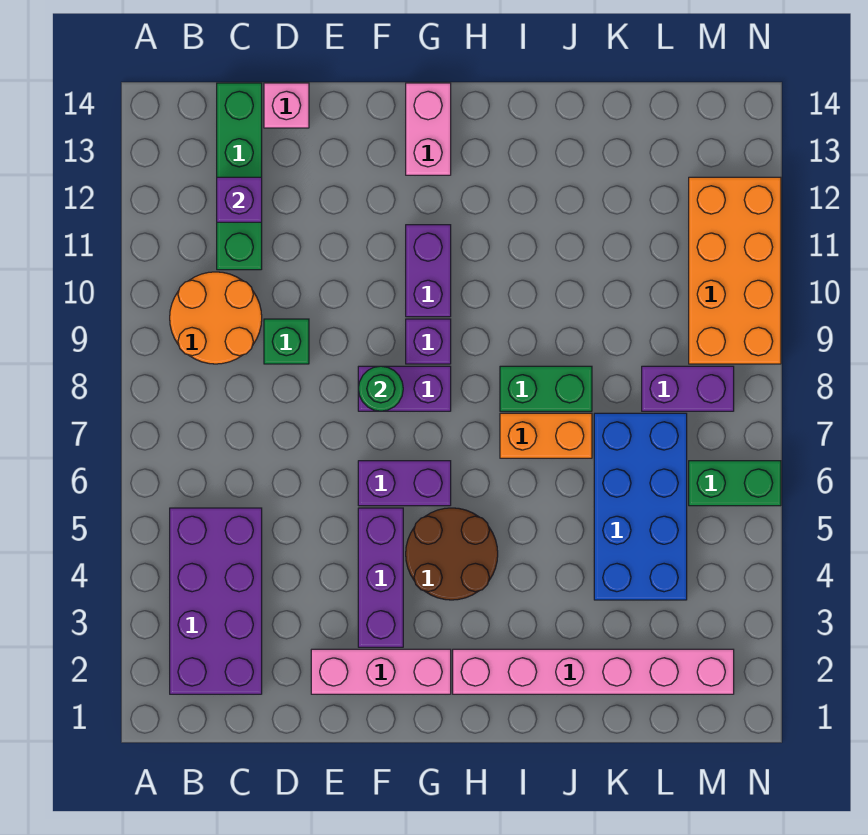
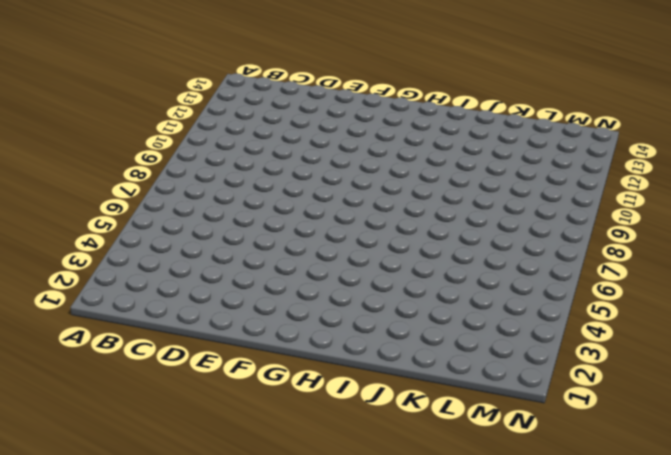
none -> purple brick B2:C5 level 1
none -> orange round brick B9:C10 level 1
none -> green brick C11:C14 level 1

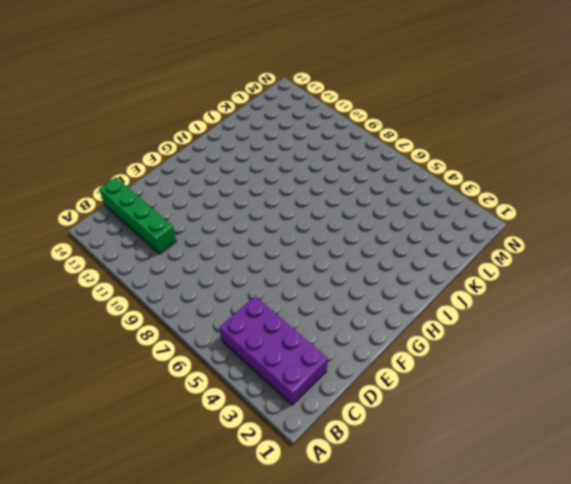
none -> orange round brick B9:C10 level 1
none -> green brick D9 level 1
none -> pink brick D14 level 1

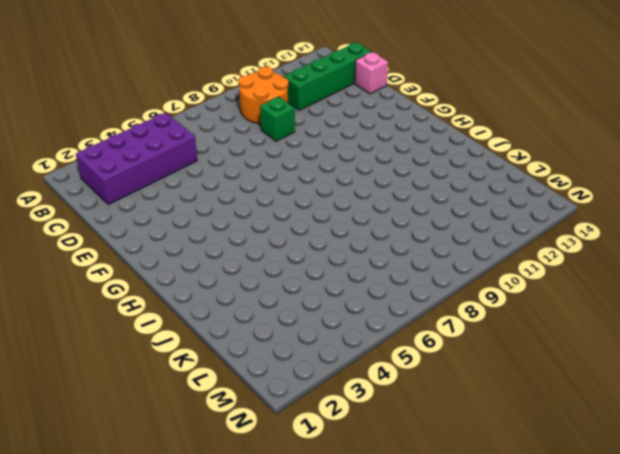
none -> pink brick E2:G2 level 1
none -> purple brick F3:F5 level 1
none -> purple brick F6:G6 level 1

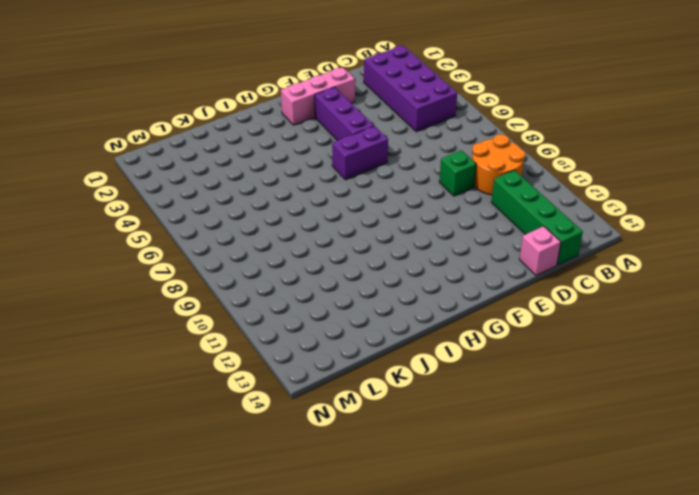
none -> purple brick F8:G8 level 1
none -> brown round brick G4:H5 level 1
none -> purple brick G9 level 1

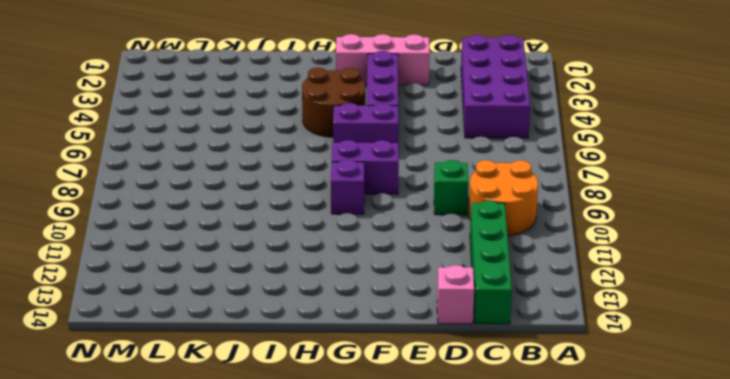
none -> purple brick G10:G11 level 1
none -> pink brick G13:G14 level 1
none -> pink brick H2:M2 level 1

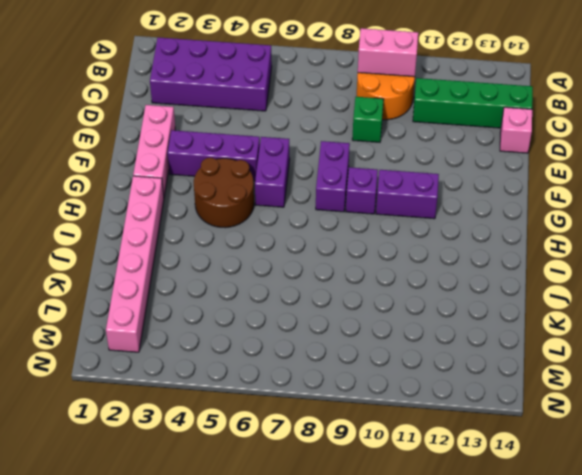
pink brick B9:B10 level 2 -> pink brick G13:G14 level 1
none -> orange brick I7:J7 level 1
none -> green brick I8:J8 level 1
none -> blue brick K4:L7 level 1

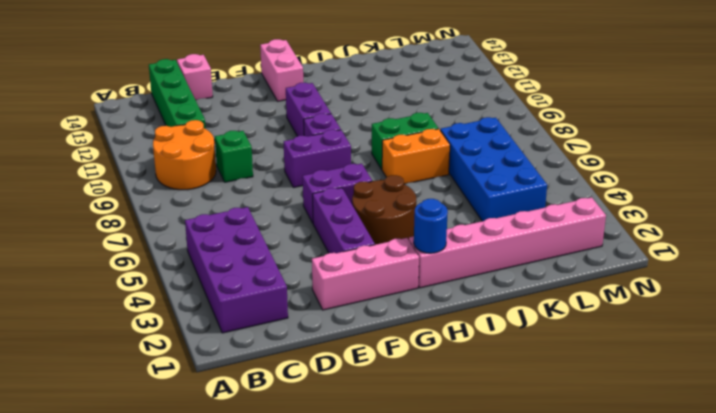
blue round brick H2 level 2 -> none
none -> purple brick L8:M8 level 1
none -> green brick M6:N6 level 1
none -> orange brick M9:N12 level 1

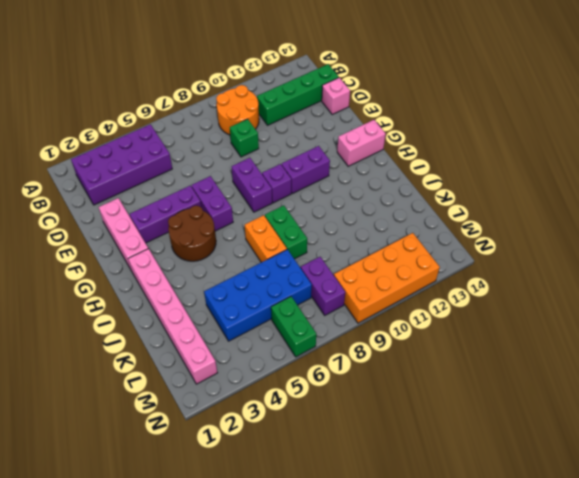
none -> purple brick C12 level 2
none -> green round brick F8 level 2

